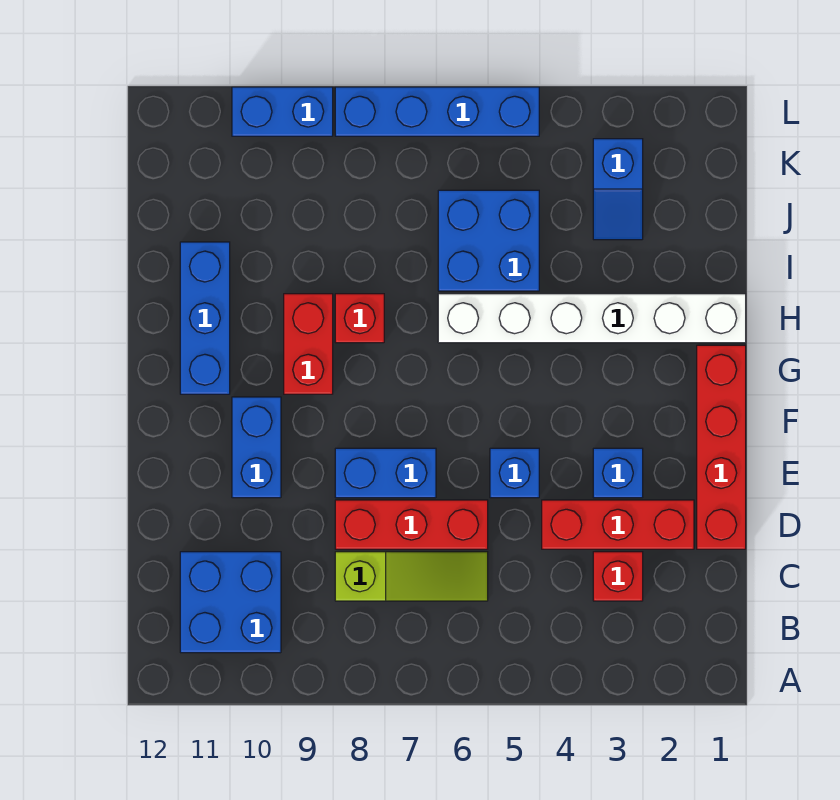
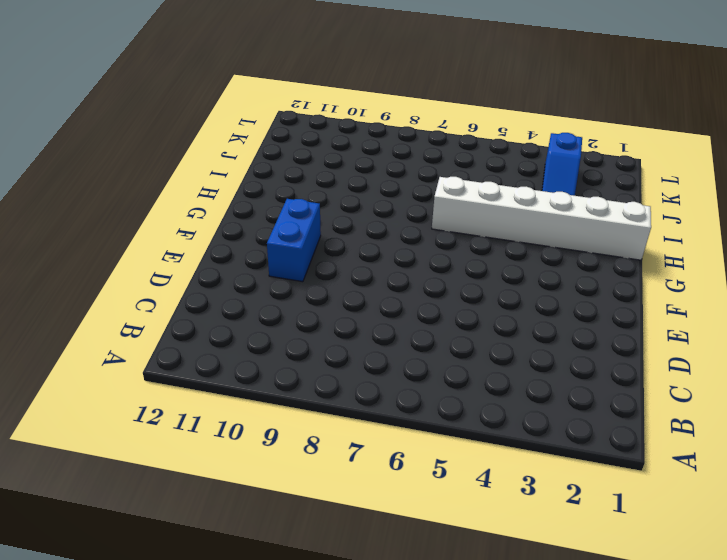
none -> blue brick B10:C11 level 1
none -> red brick C3 level 1
none -> lime slope C6:C8 level 1 top 8

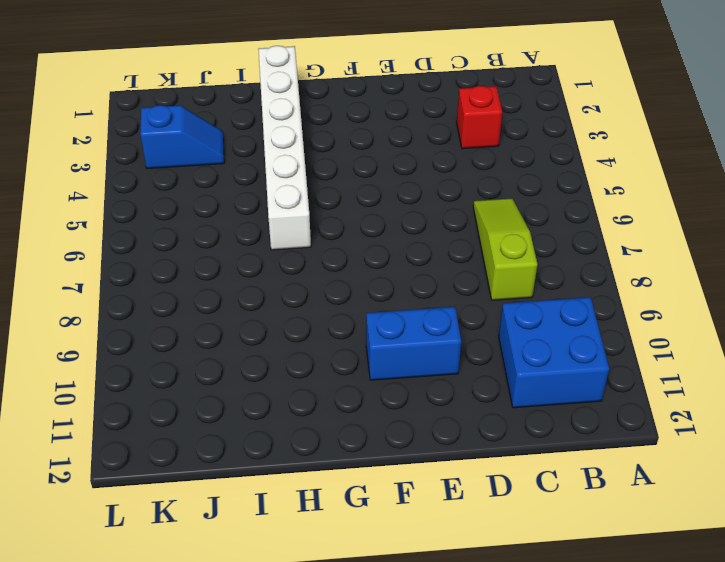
none -> red brick D1:G1 level 1
none -> red brick D2:D4 level 1
none -> red brick D6:D8 level 1

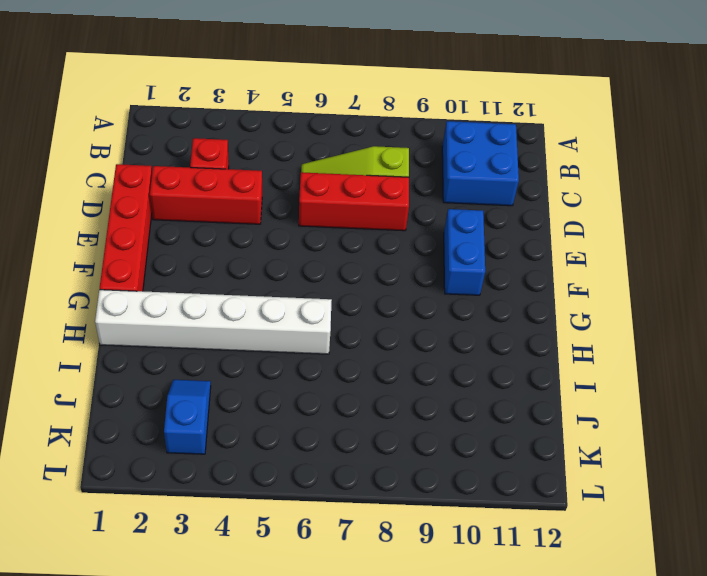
none -> blue brick E3 level 1
none -> blue brick E5 level 1
none -> blue brick E7:E8 level 1

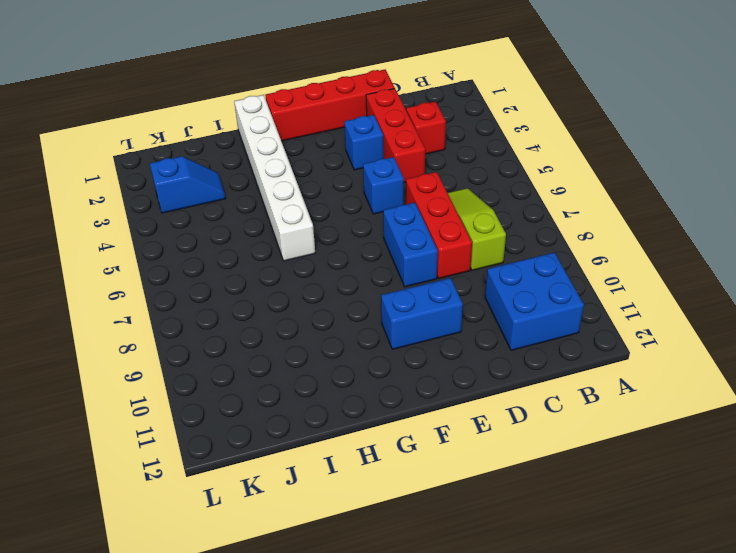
none -> red brick G9:H9 level 1
none -> blue brick G11:I11 level 1
none -> red brick H8 level 1

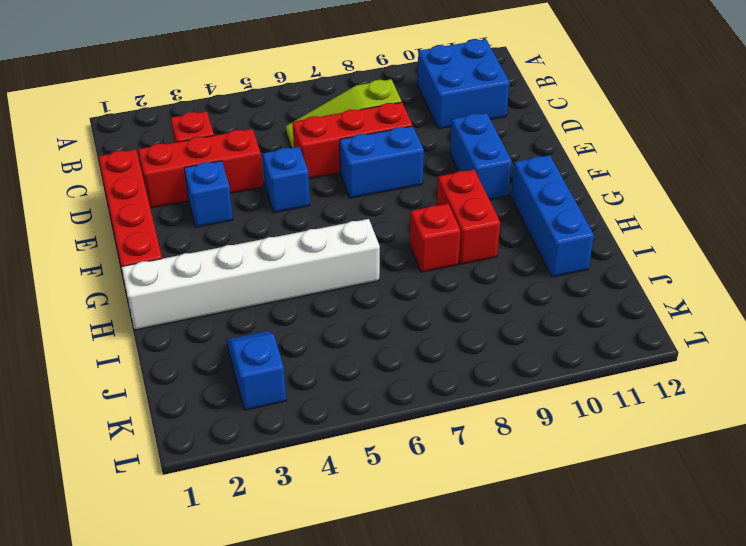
none -> blue brick I5:J6 level 1
none -> blue brick L5:L8 level 1
none -> blue brick L9:L10 level 1

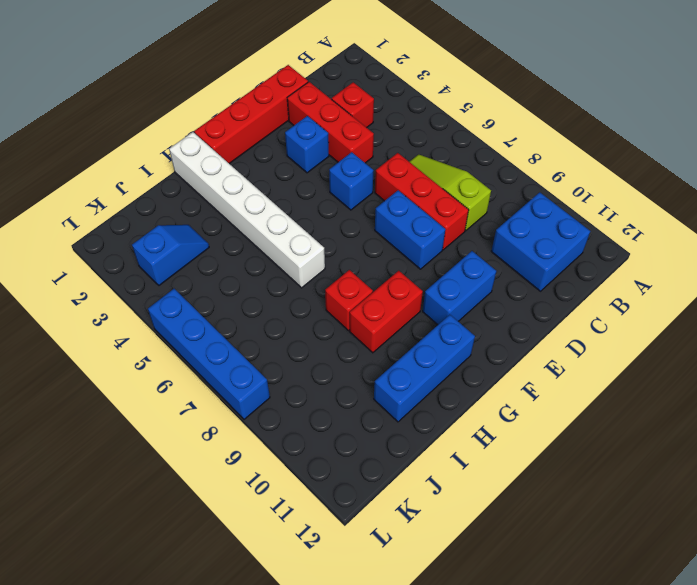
none -> blue brick I5:J6 level 1
none -> blue brick L9:L10 level 1

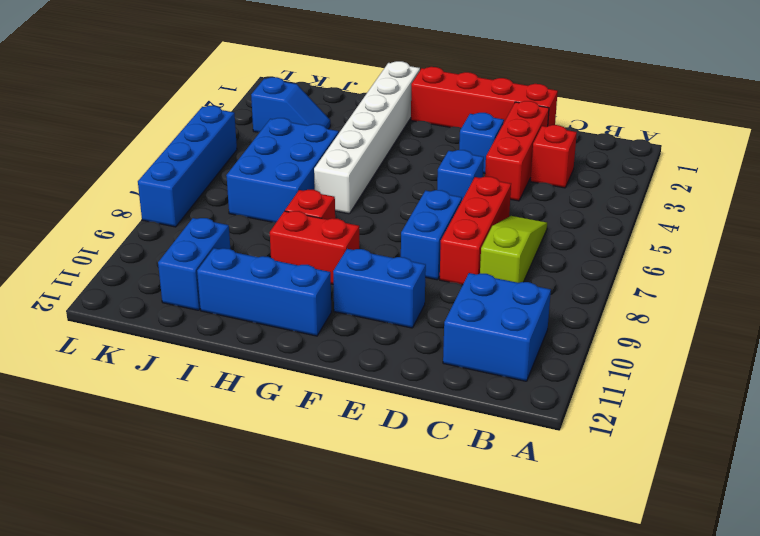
blue brick I5:J7 level 1 -> blue brick I5:J6 level 1
blue brick J10:J11 level 1 -> blue brick L9:L10 level 1

